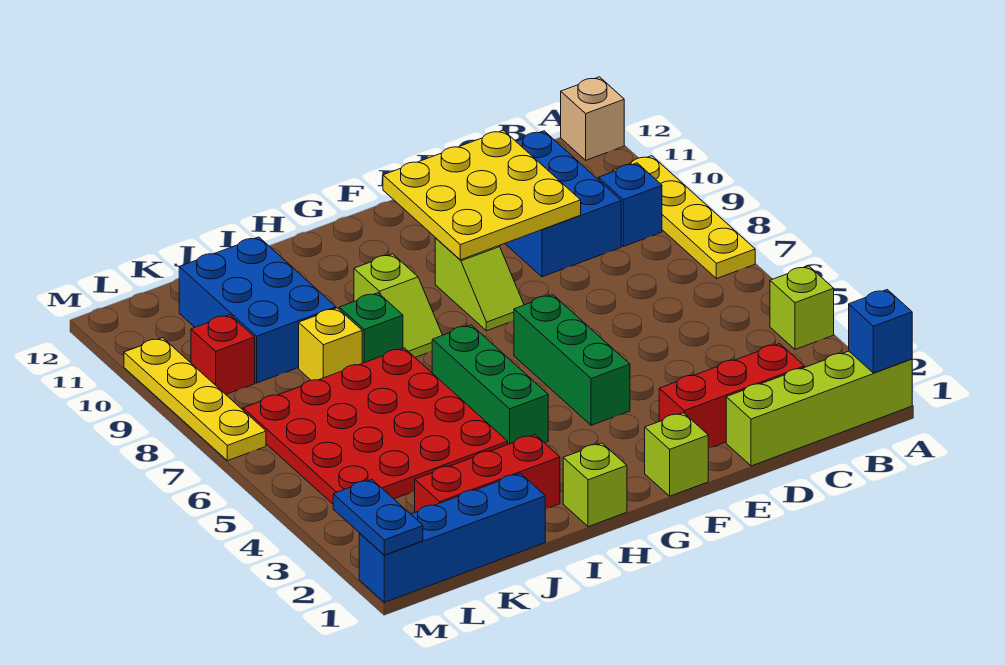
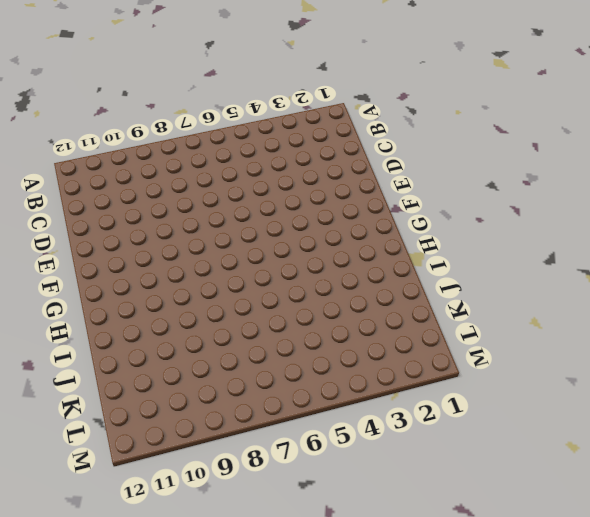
none -> lime brick A1:D1 level 1
none -> lime brick A4 level 1
none -> yellow plate A7:A10 level 1

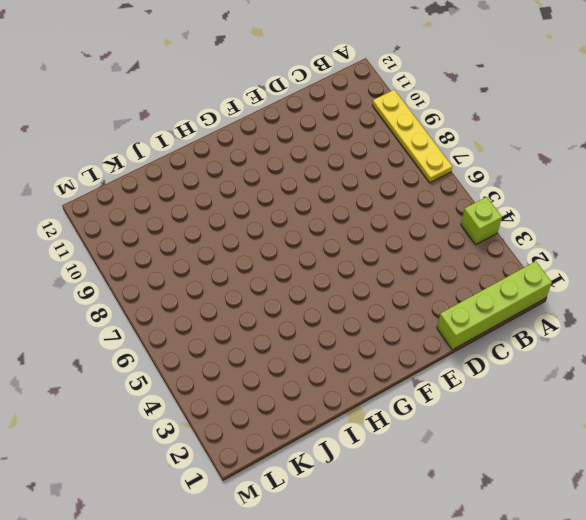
none -> tan brick A12 level 1
none -> blue brick B9 level 1
none -> red brick C2:E2 level 1

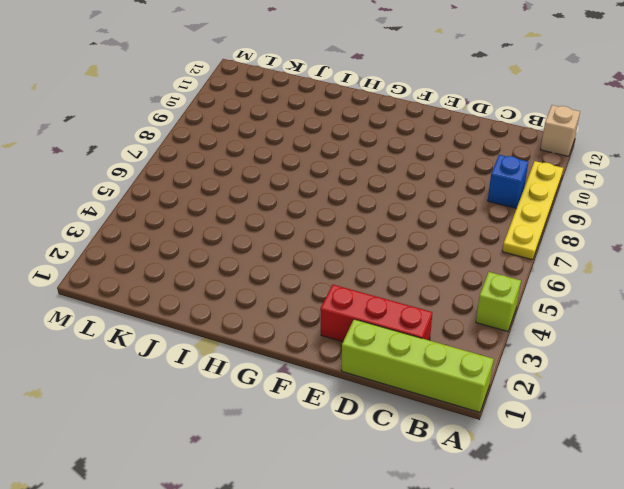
none -> blue brick C9:D11 level 1
none -> lime brick F1 level 1
none -> green brick F4:F6 level 1

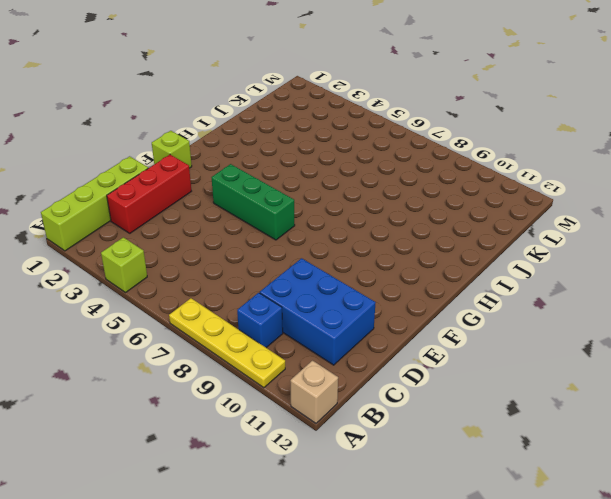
none -> lime slope F8:F9 level 1 top 9
none -> lime brick H1 level 1
none -> green brick H4:H6 level 1

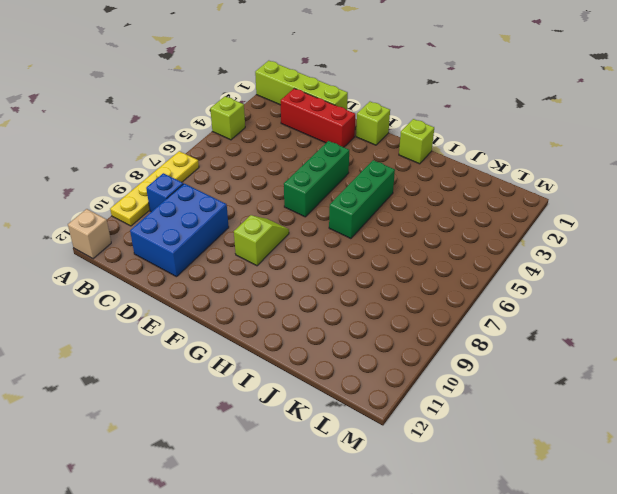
none -> lime slope H8:H9 level 1 top 9
none -> red brick I2:K2 level 1
none -> red plate I4:L7 level 1

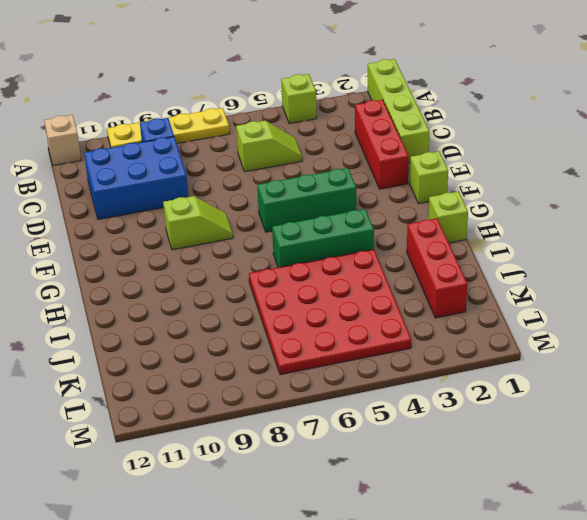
lime slope C5:C6 level 1 top 6 -> lime slope H8:H9 level 1 top 9
none -> green brick I8 level 1
none -> blue brick J1:M1 level 1
none -> yellow brick J8 level 1

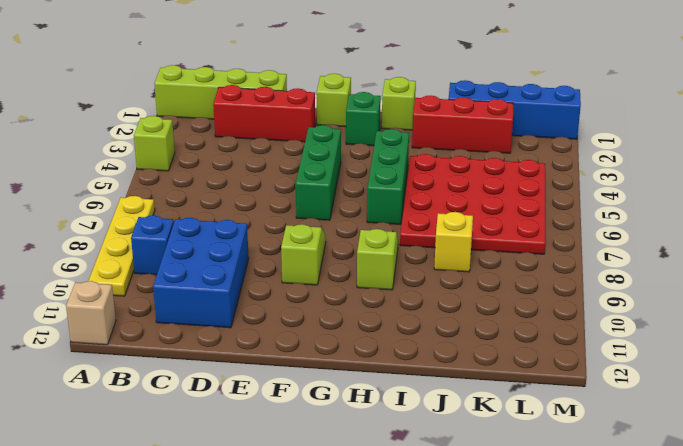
green brick G2 level 1 -> green brick I8 level 1
none -> blue brick J9:K11 level 1
none -> red brick L9 level 1
none -> yellow plate M7:M10 level 1

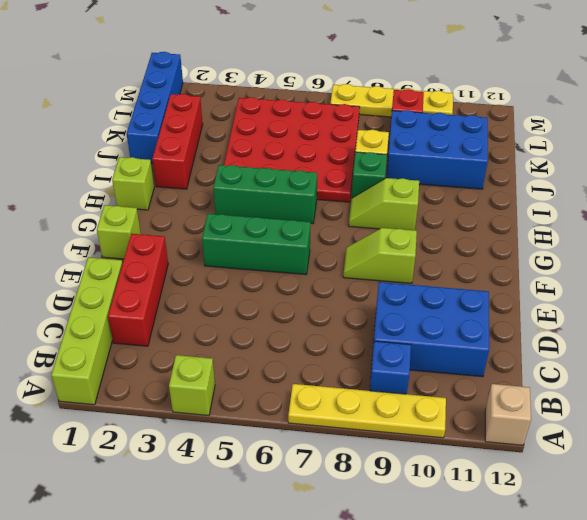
none -> blue brick A1 level 2
none -> yellow plate D9:F11 level 2
none -> blue plate M1:M2 level 2

